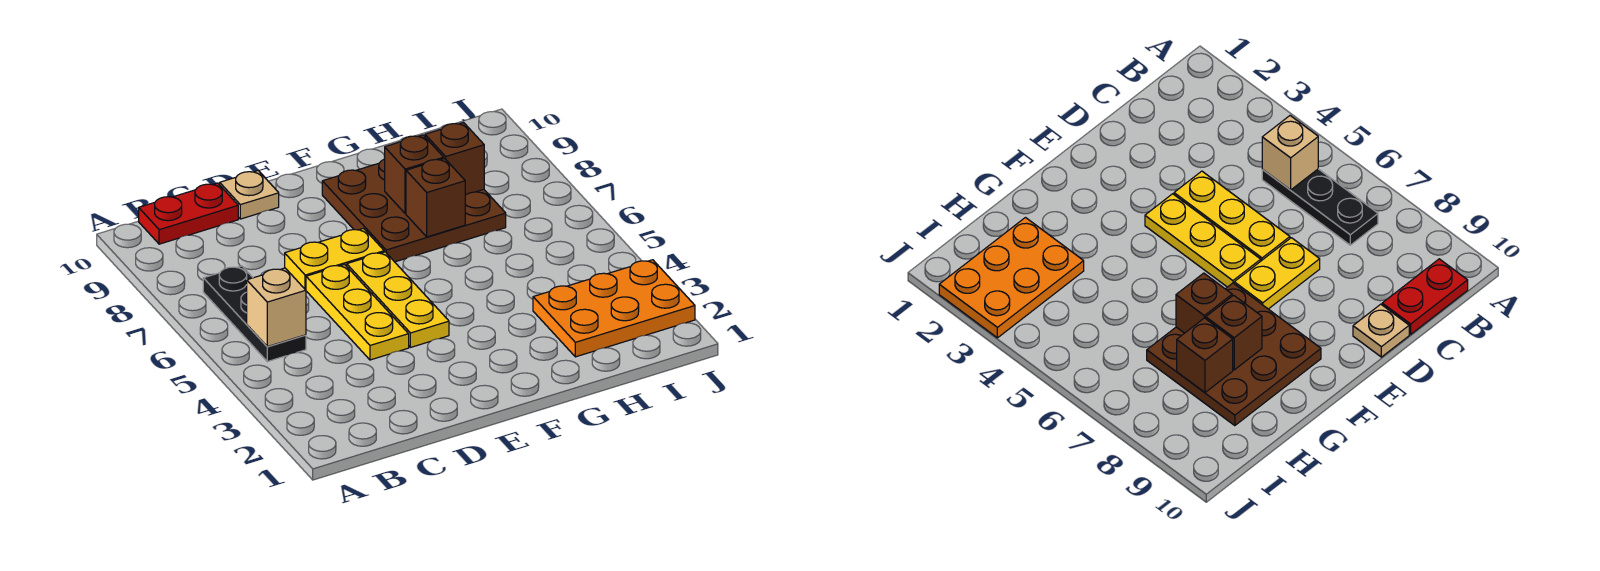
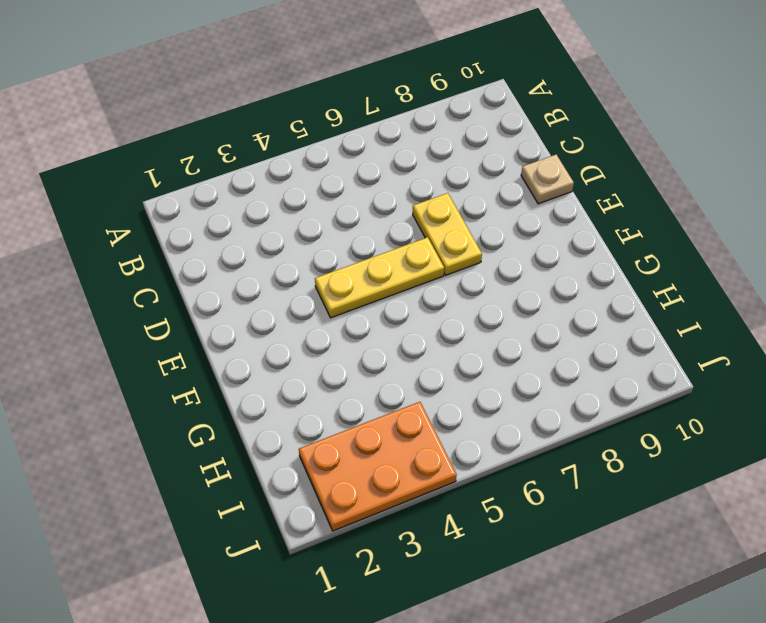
orange plate I2:J4 level 1 -> orange plate H2:J3 level 1
none -> black plate B5:B7 level 1
none -> red plate B10:C10 level 1
none -> yellow plate D4:D6 level 1

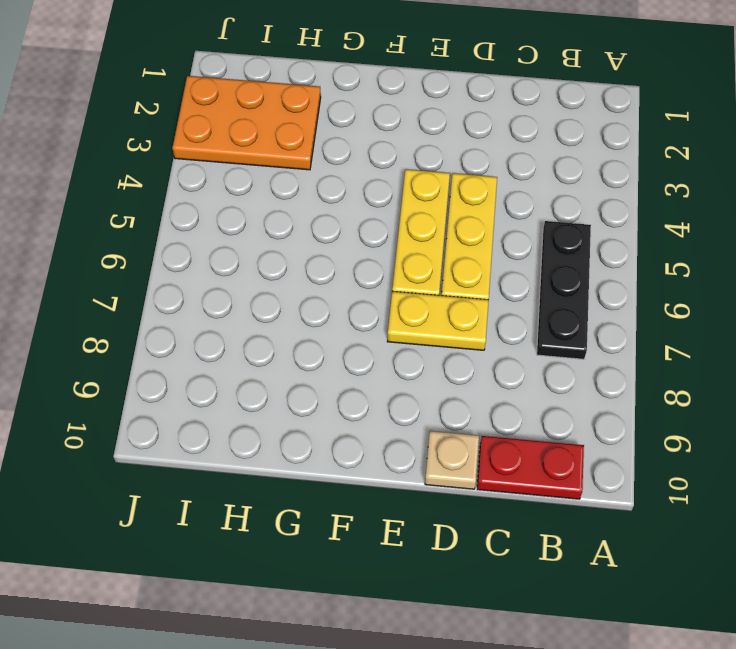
none -> brown plate F7:H9 level 1
none -> tan brick B5 level 2
none -> brown brick G7 level 2

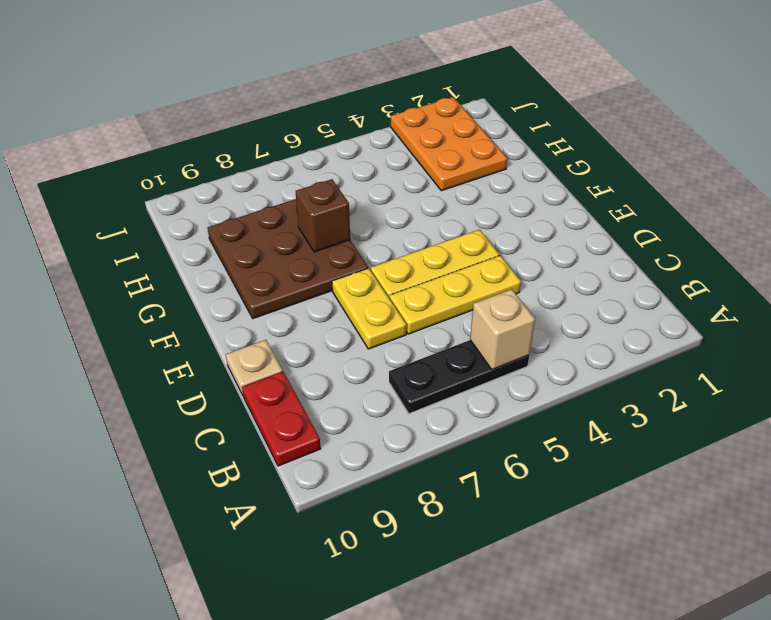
none -> brown brick G8 level 2
none -> brown brick H8 level 2

